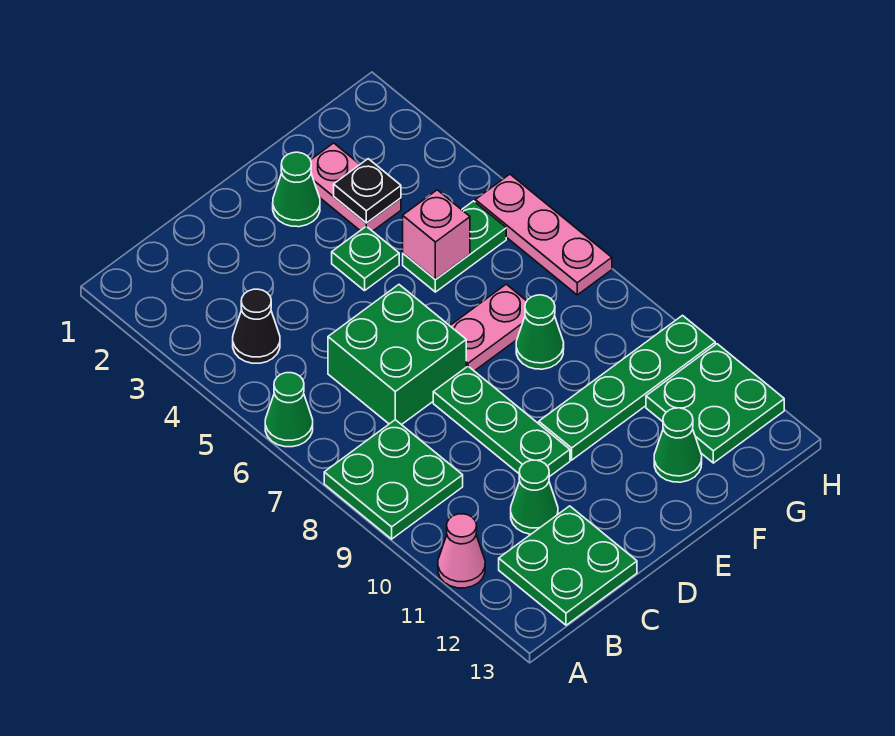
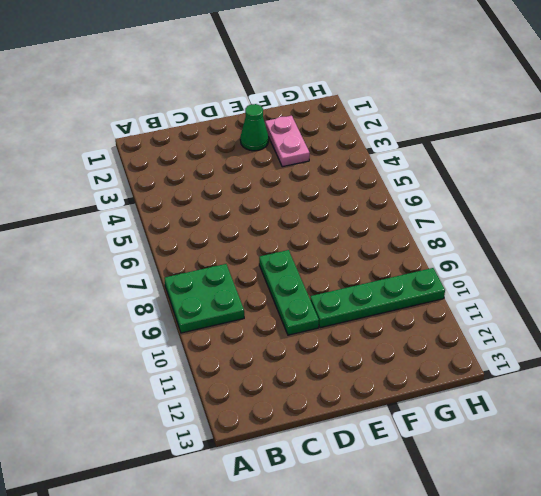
none -> green cone A6 level 1
none -> pink cone A11 level 1
none -> black cone B4 level 1

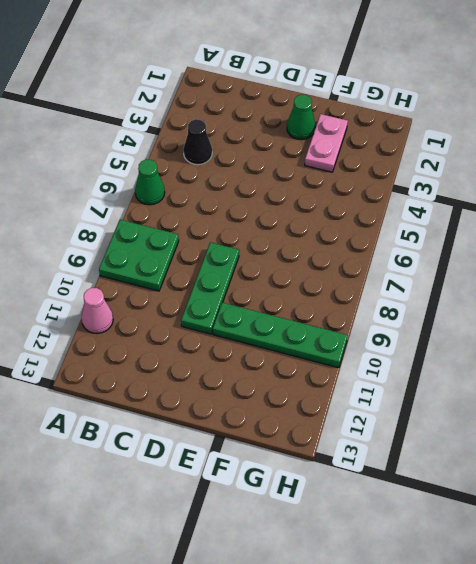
none -> green plate B12:C13 level 1
none -> green brick C6:D7 level 1
none -> green cone C11 level 1

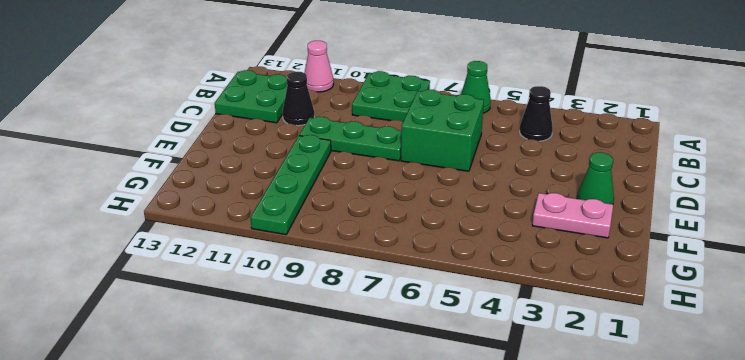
black cone C11 level 1 -> green cone C11 level 1
none -> green plate E4 level 1
none -> pink plate E7:F7 level 1
none -> green plate F5:G5 level 1

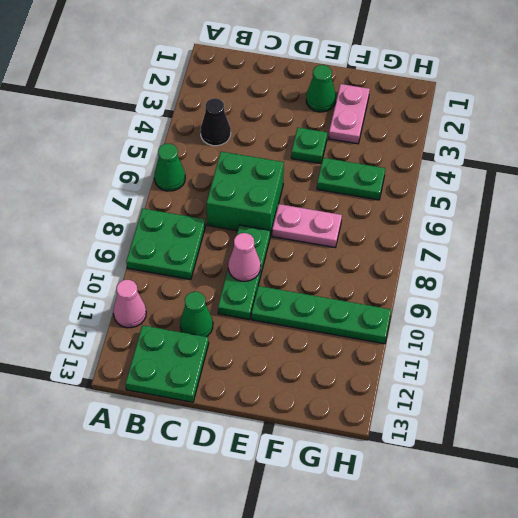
pink cone D9 level 2 -> none
none -> green cone F8 level 1
none -> green cone F12 level 1
none -> green plate G11:H12 level 1

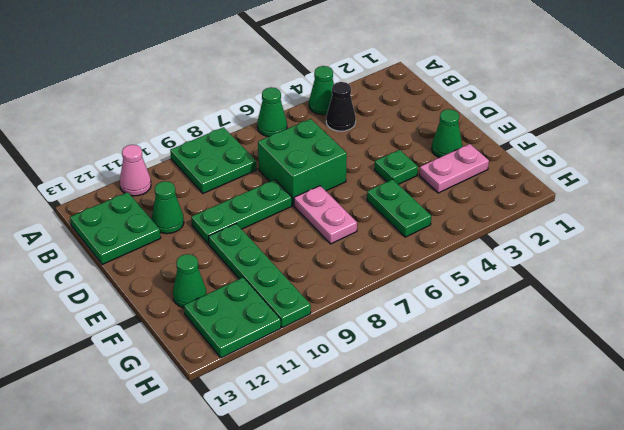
green cone A4 level 1 -> green cone F8 level 1
none -> pink plate H5:H7 level 1
none -> black plate F3 level 2
none -> pink brick F5 level 2

